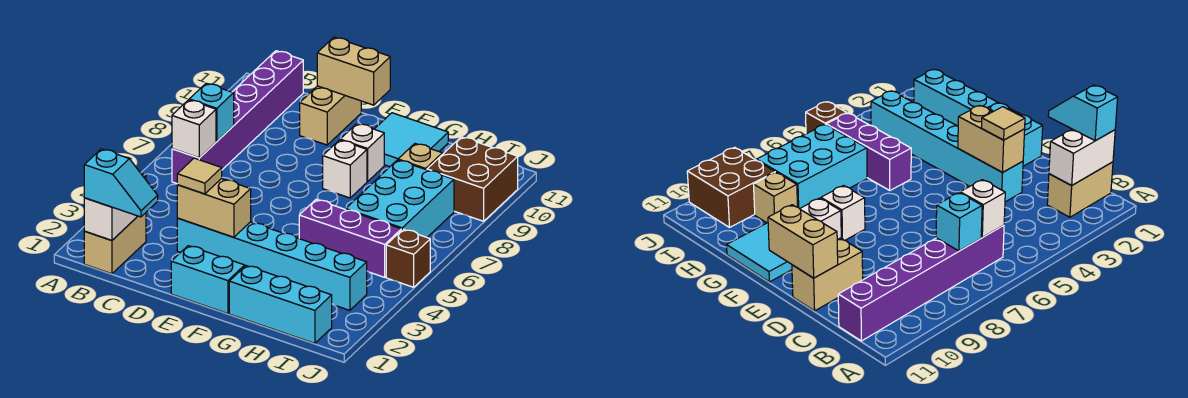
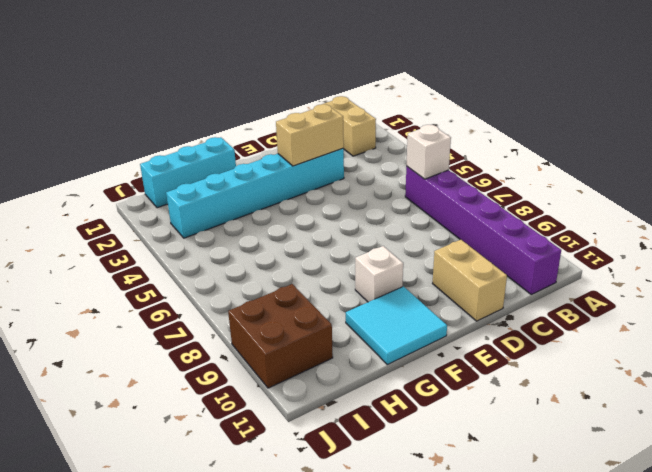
none -> cyan brick E1:F1 level 1
none -> white brick F8 level 1
none -> purple brick G5:I5 level 1

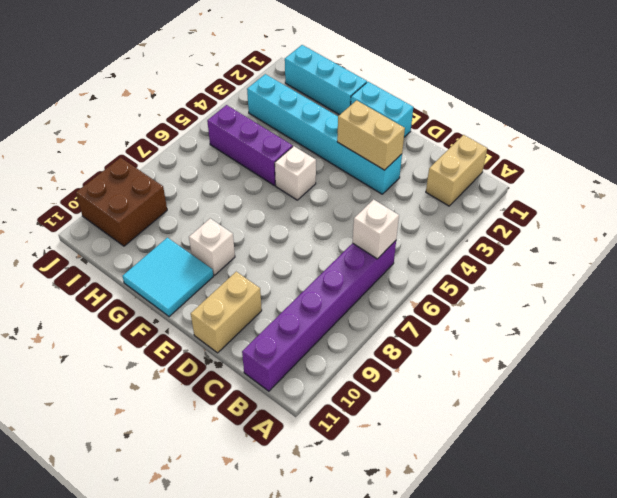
white brick F5 level 1 -> white brick F8 level 1
none -> cyan brick H6:I8 level 1
none -> tan brick H9 level 1
none -> brown brick J5 level 1

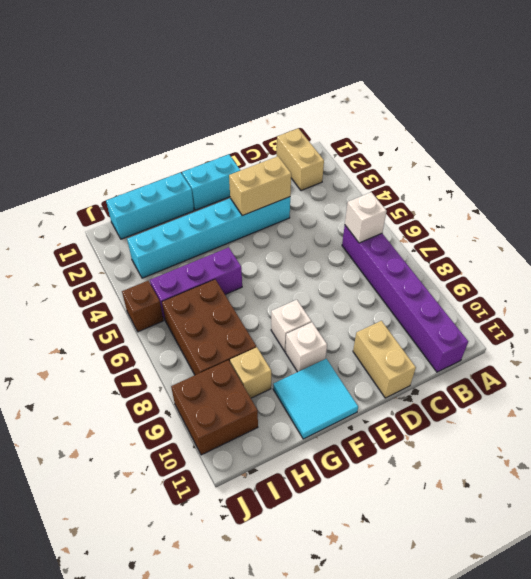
brown brick H6:I8 level 1 -> cyan brick H6:I8 level 1
none -> white brick B1:B2 level 2
none -> cyan brick B7 level 2
none -> tan brick D11:E11 level 2

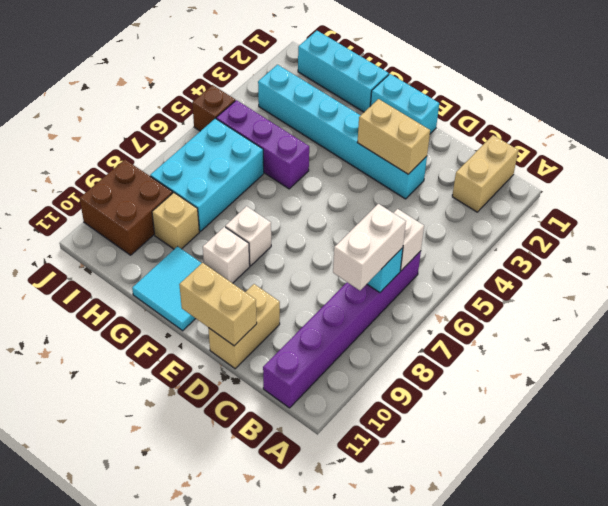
white brick B7:B8 level 3 -> white brick B1:B2 level 2
none -> cyan slope B1:C1 level 3 top B
none -> tan tile D3 level 3

